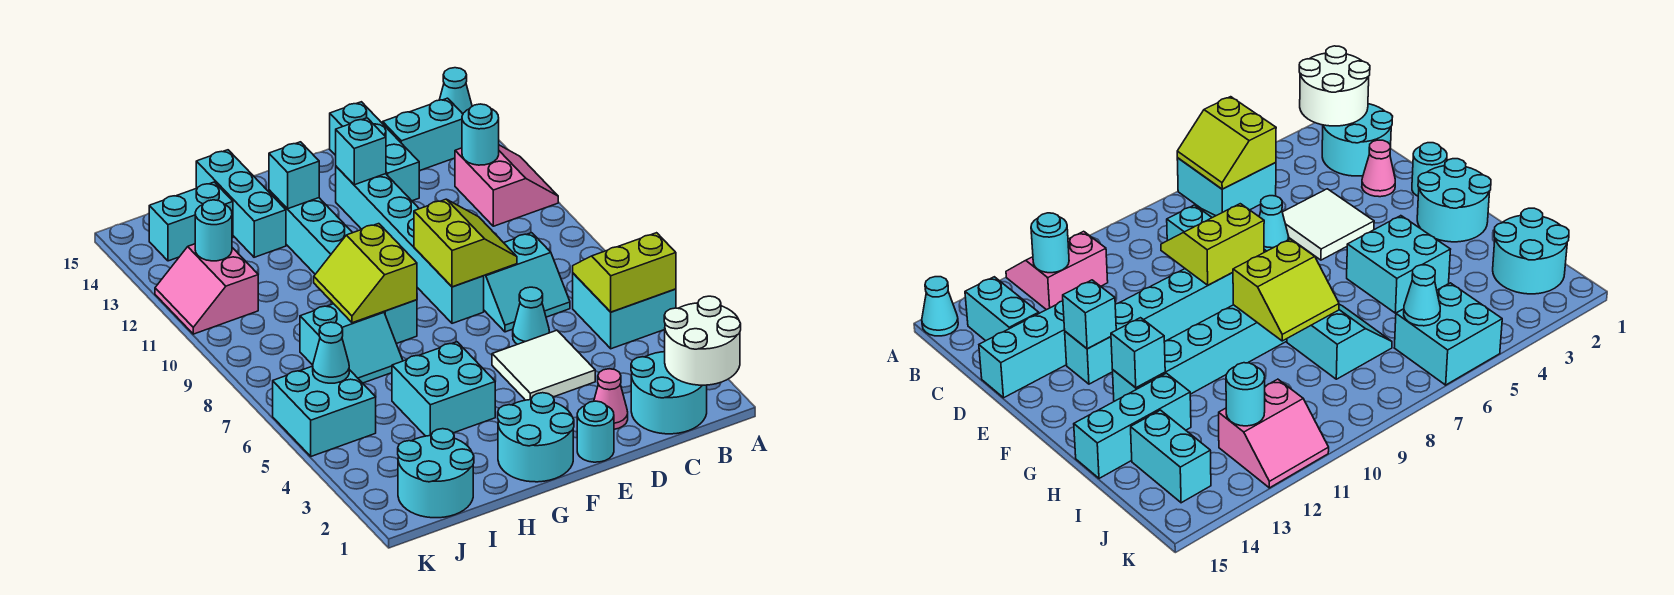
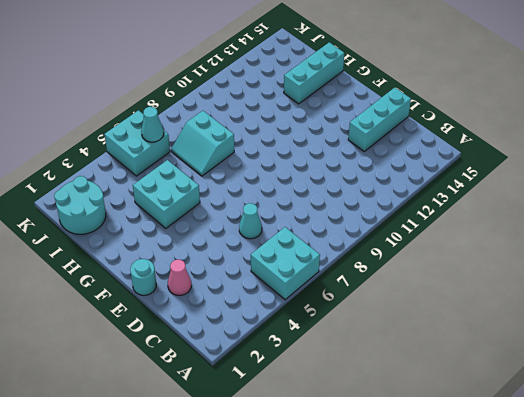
none -> pink slope A11:B12 level 1 top B
none -> cyan cone A15 level 1
none -> cyan round brick B1:C2 level 1
none -> cyan brick B14:C14 level 1

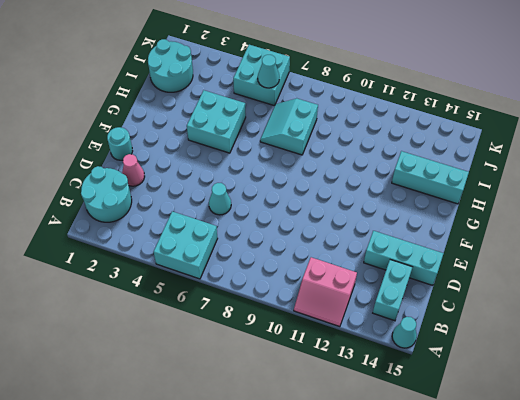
none -> cyan slope C7:D8 level 1 top 8
none -> white tile D4:E5 level 1
none -> cyan brick E8:E13 level 1
none -> cyan round brick F1:G2 level 1

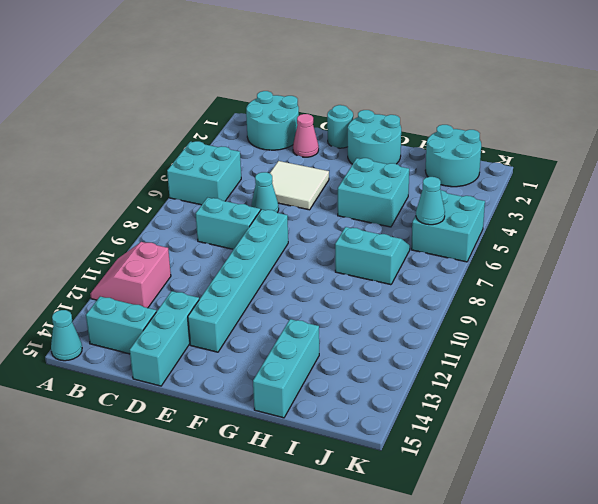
none -> cyan brick G8:G13 level 1
none -> cyan brick I14:J14 level 1
none -> pink slope J11:K12 level 1 top J
none -> white round brick A1:B2 level 2

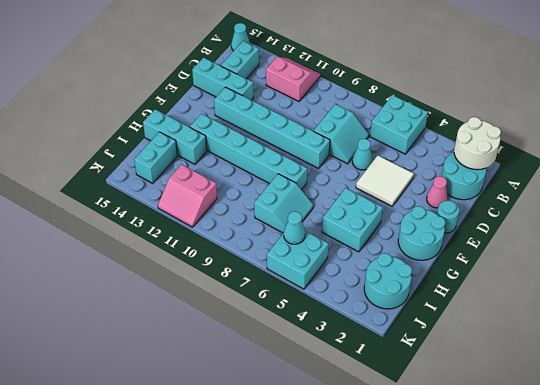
none -> lime slope A5:B6 level 2 top 5
none -> cyan round brick B12 level 2
none -> lime slope D8:E9 level 2 top E
none -> cyan brick E13 level 2

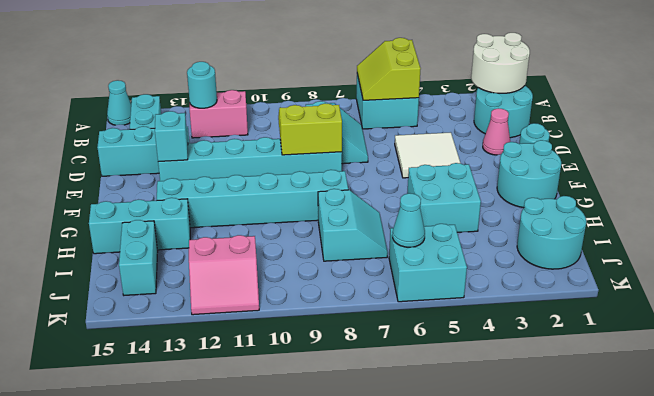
none -> cyan cone D6 level 1
none -> lime slope G8:H9 level 2 top G
none -> cyan brick G13 level 2
none -> cyan round brick J12 level 2

